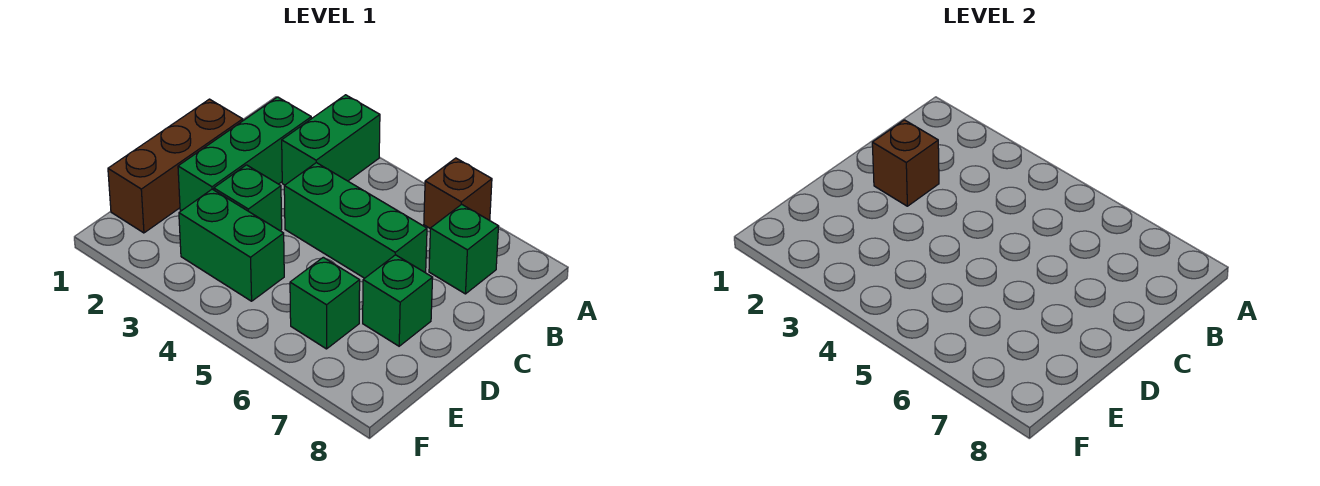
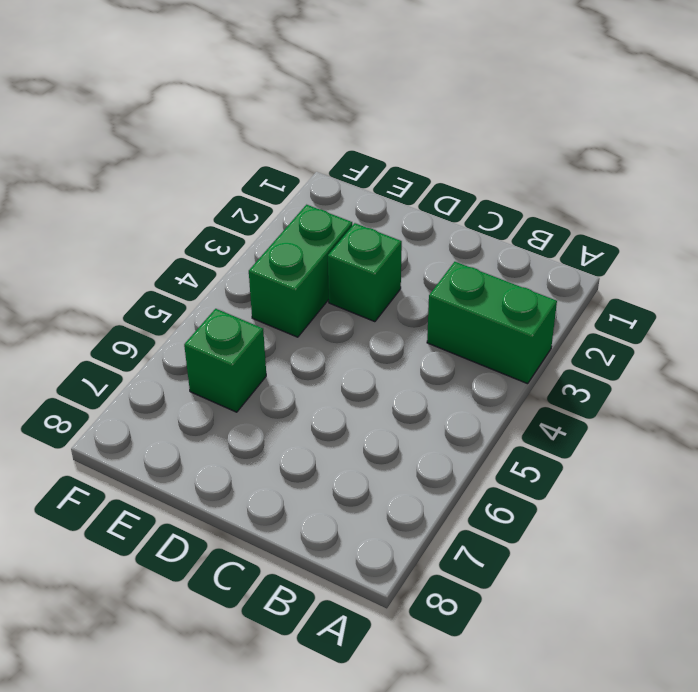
none -> brown brick A6 level 1
none -> green brick B2:D2 level 1

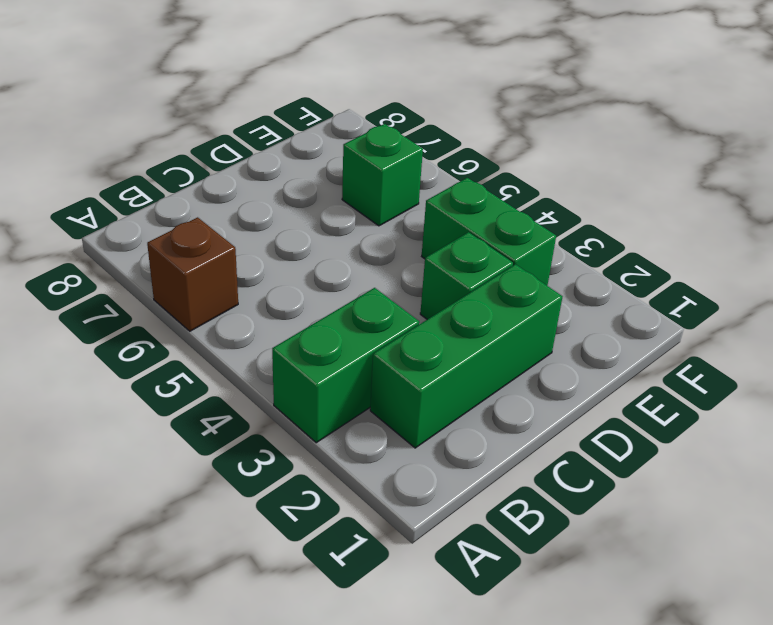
none -> green brick B7 level 1
none -> brown brick C1:E1 level 1

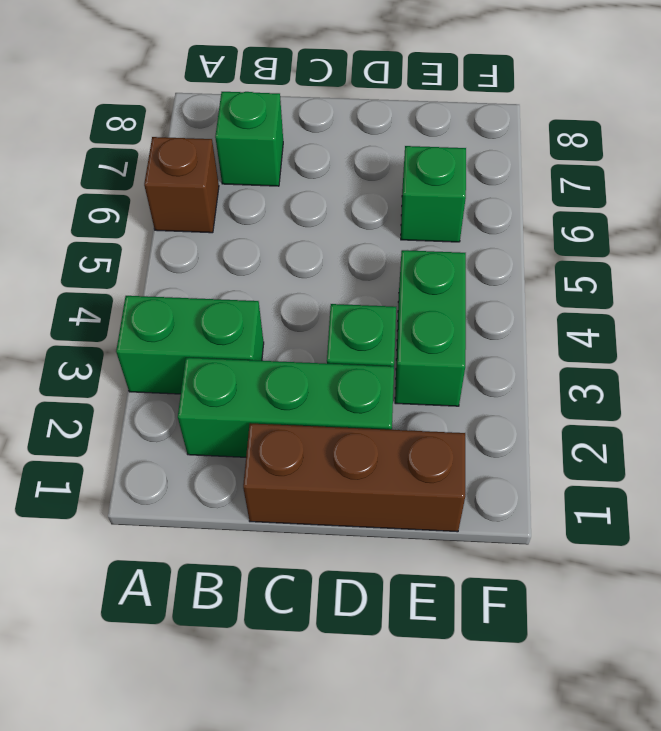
none -> green brick C4:C6 level 1
none -> green brick D7 level 1

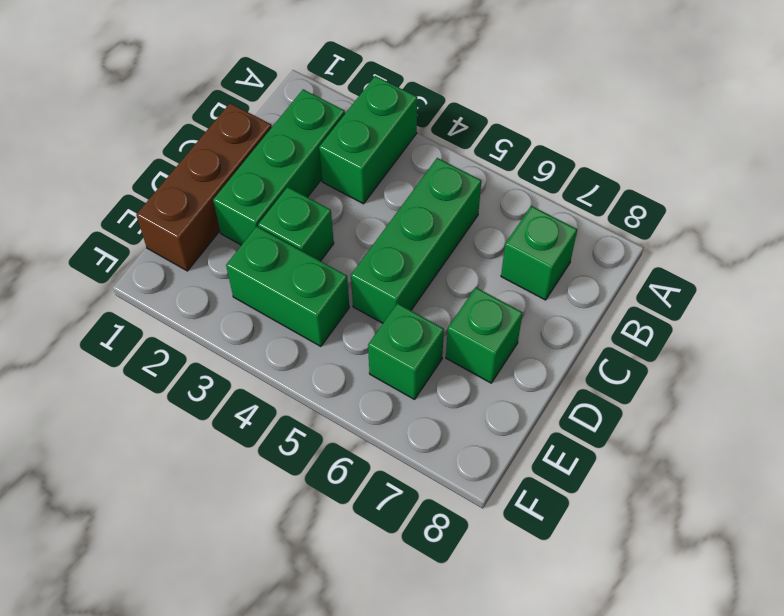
green brick B5:D5 level 1 -> green brick C4:C6 level 1
none -> brown brick A6 level 1
none -> brown brick C2 level 2

